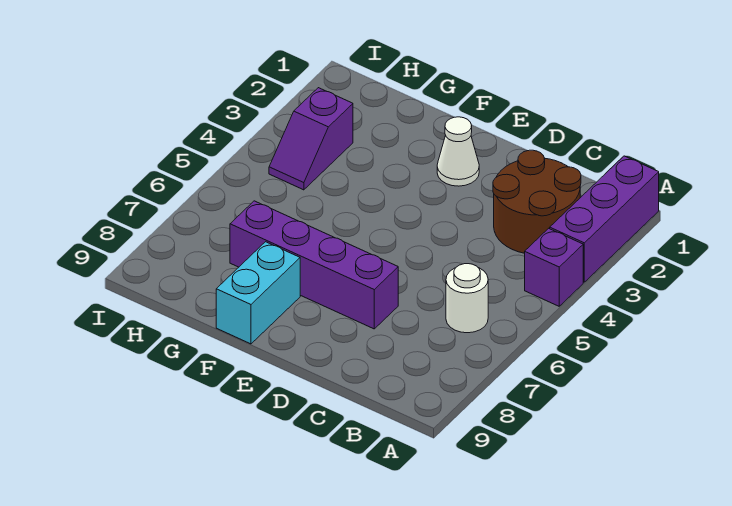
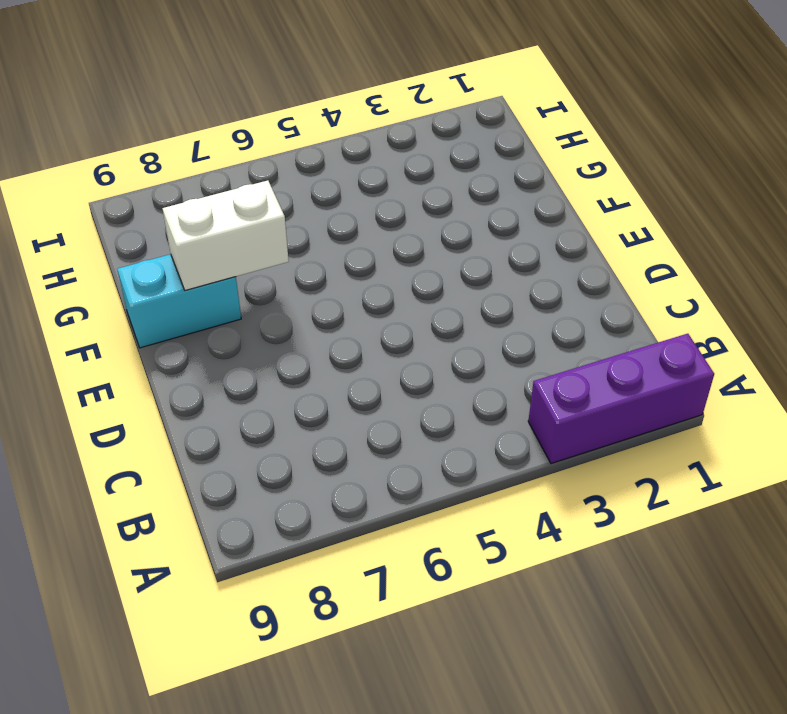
white brick F7:F8 level 2 -> none
none -> purple brick A4 level 1
none -> brown round brick B2:C3 level 1

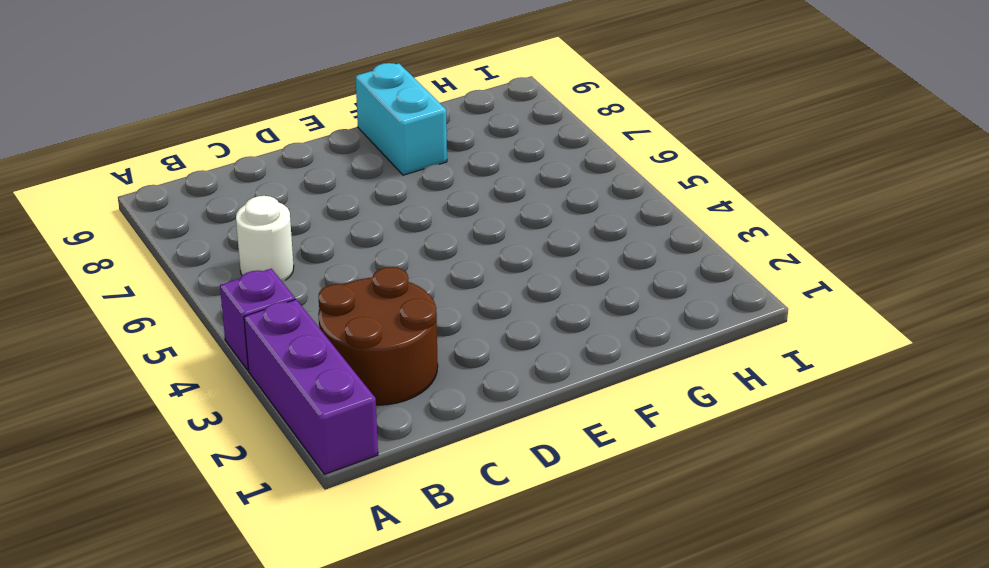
none -> purple brick D7:G7 level 1
none -> white cone E2 level 1

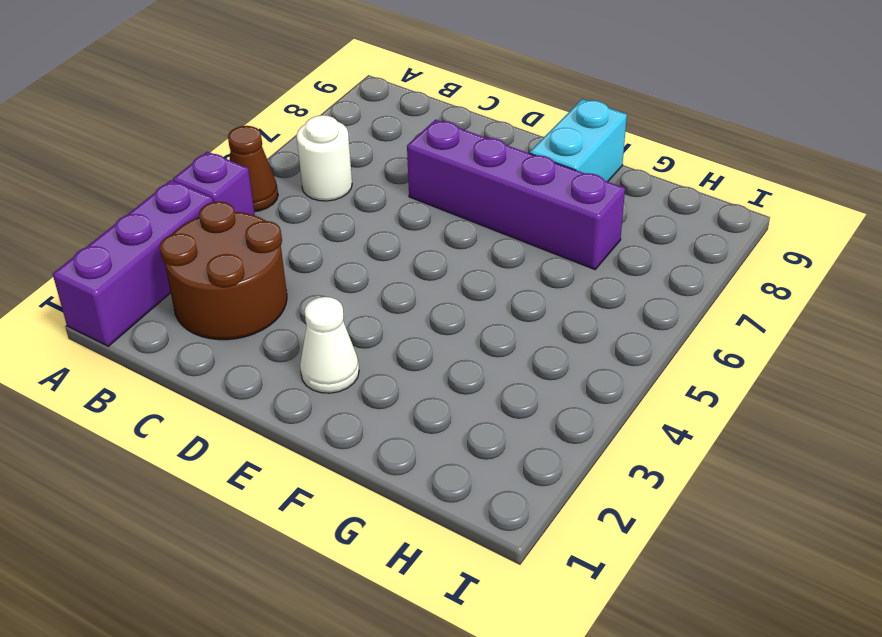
brown cone A5 level 1 -> none
none -> purple slope H3:H4 level 1 top 3

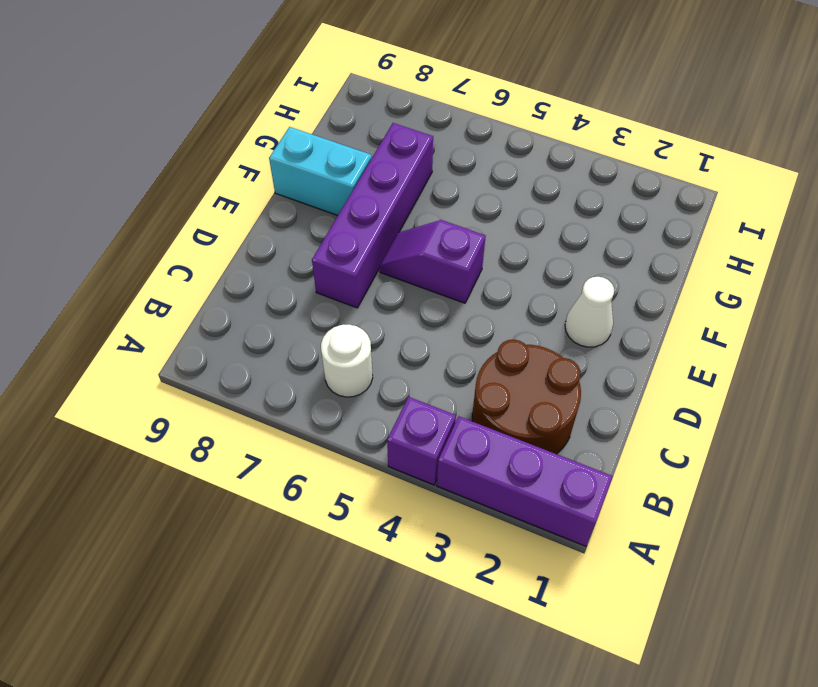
purple slope E5:E6 level 1 top 5 -> purple slope H3:H4 level 1 top 3

